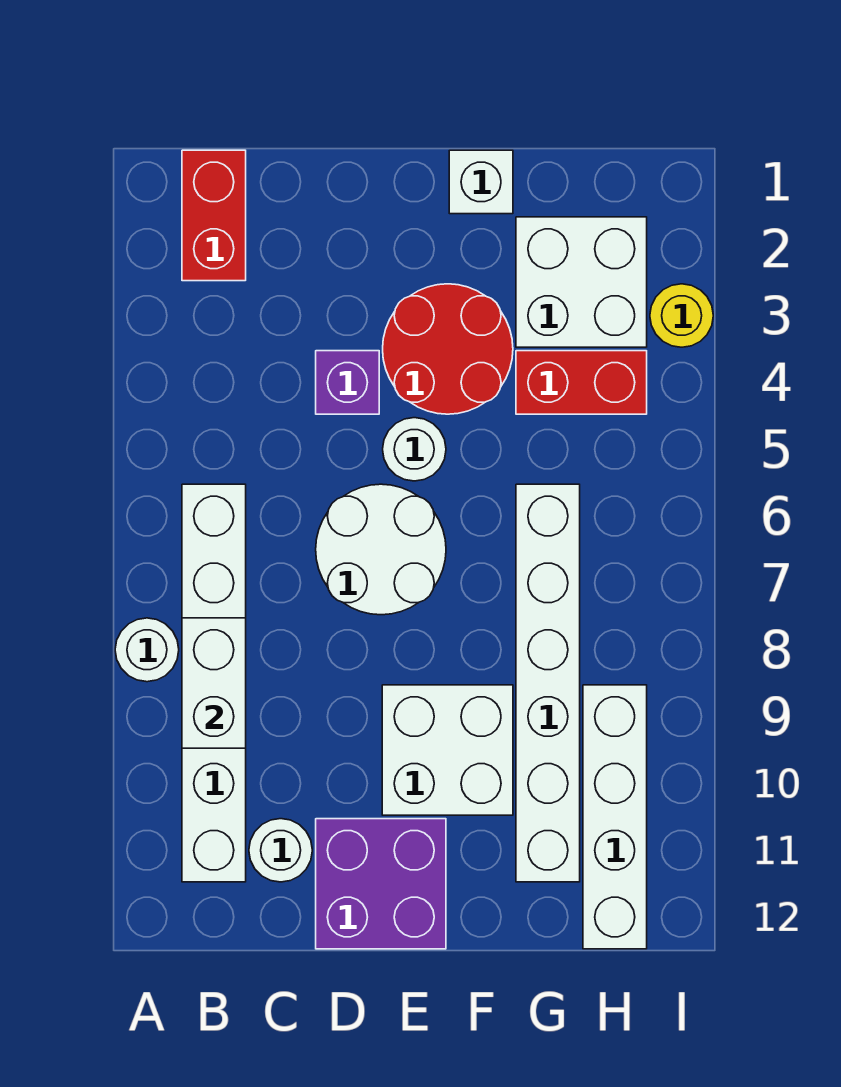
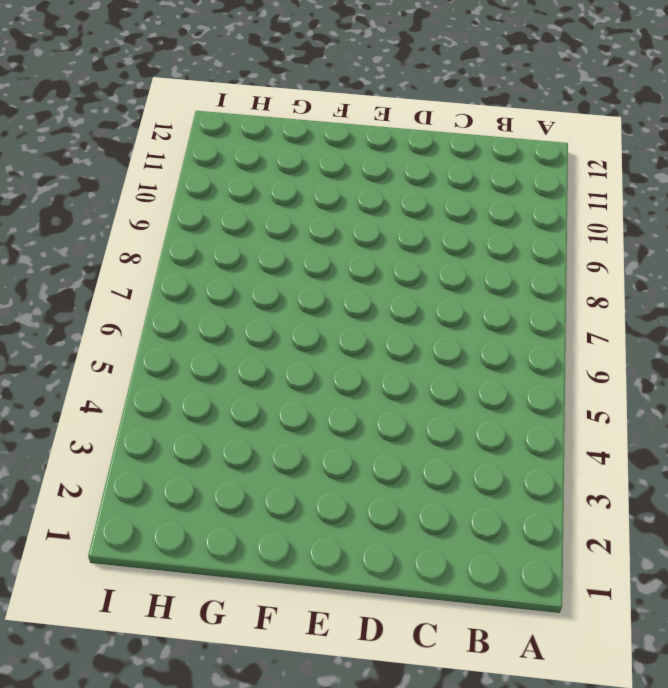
none -> white round brick A8 level 1
none -> red brick B1:B2 level 1
none -> white brick B6:B11 level 1

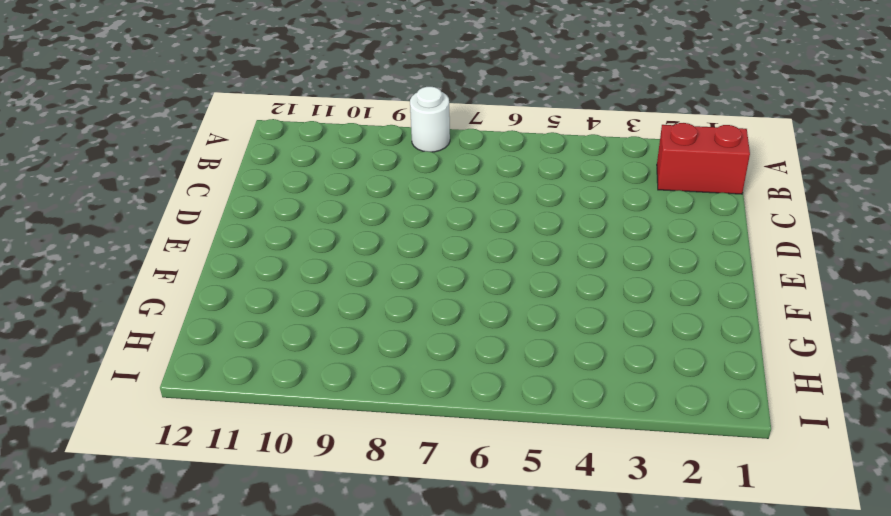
none -> white brick B6:B11 level 1
none -> white round brick C11 level 1
none -> purple brick D4 level 1

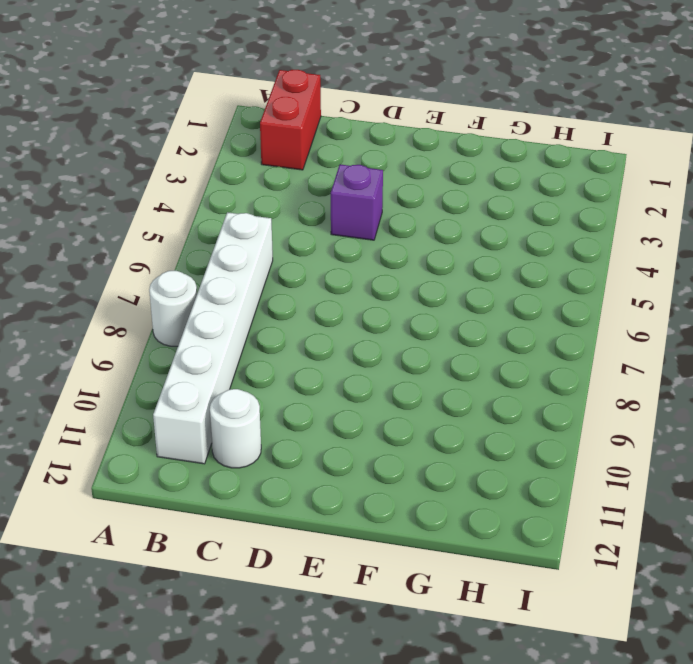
none -> white round brick D6:E7 level 1
none -> purple brick D11:E12 level 1
none -> red round brick E3:F4 level 1

